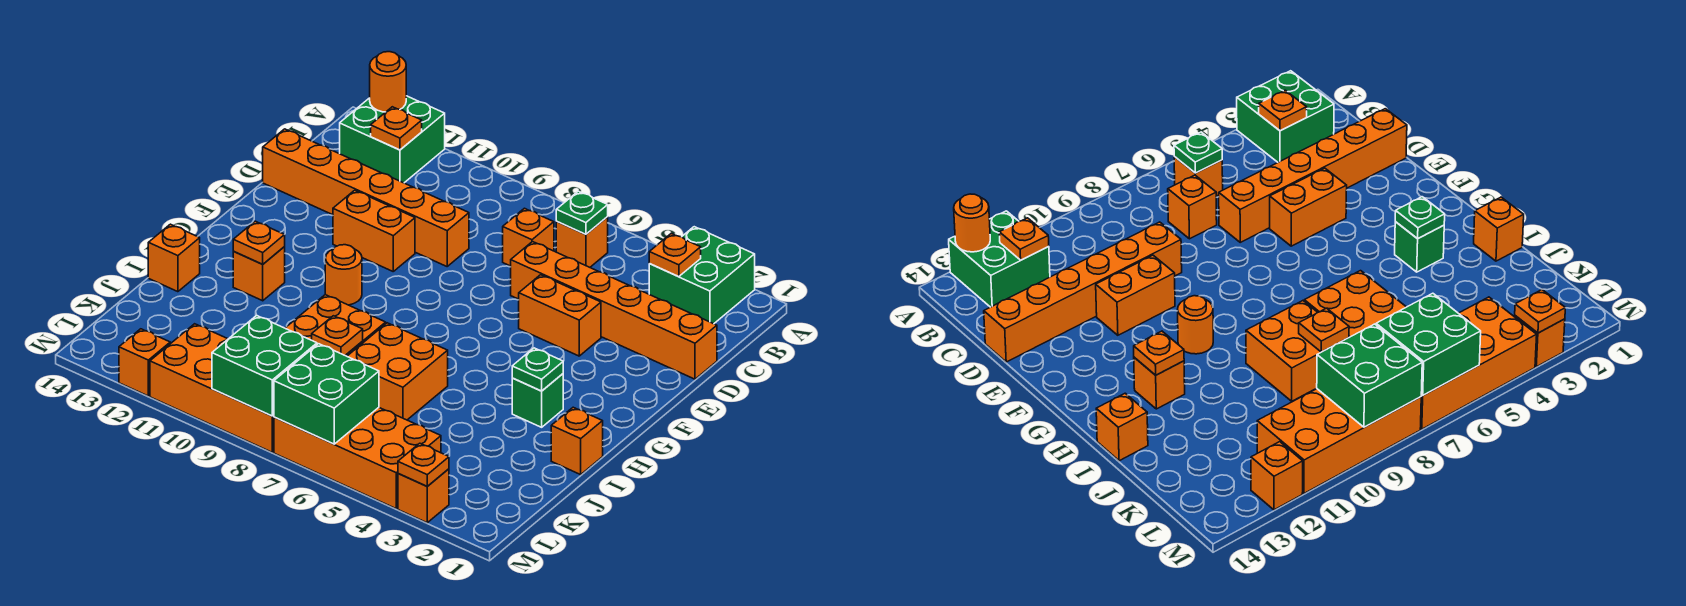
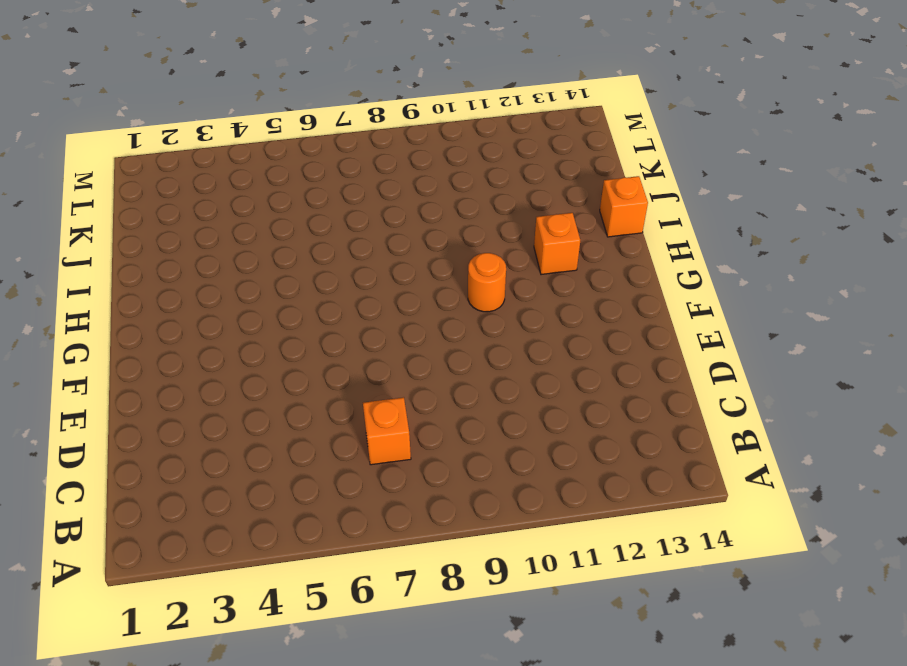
none -> green brick A2:B3 level 1
none -> green brick A12:B13 level 1
none -> orange brick B6 level 1

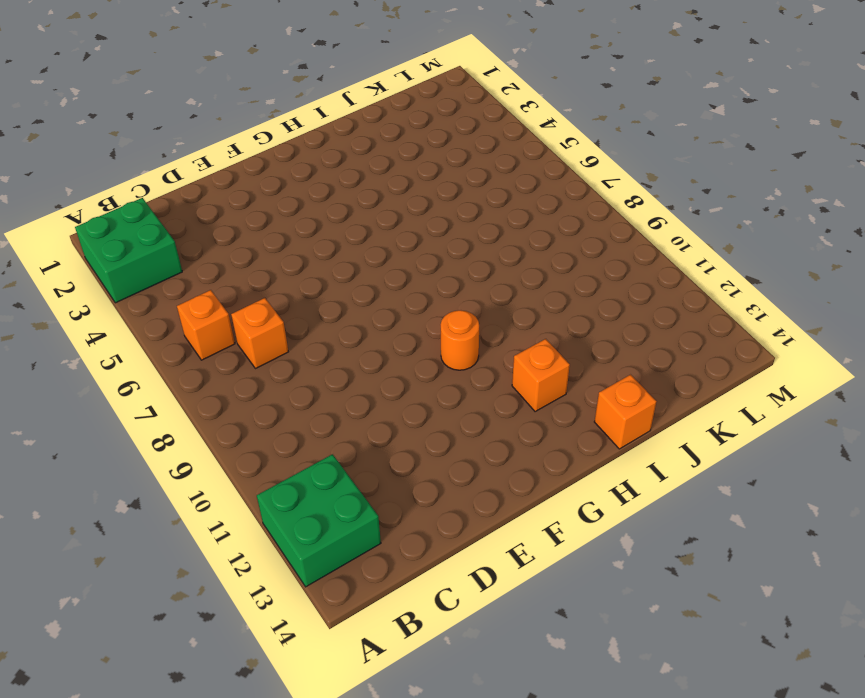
none -> orange brick D1:D6 level 1
none -> orange brick D9:D14 level 1
none -> orange brick E4:E5 level 1

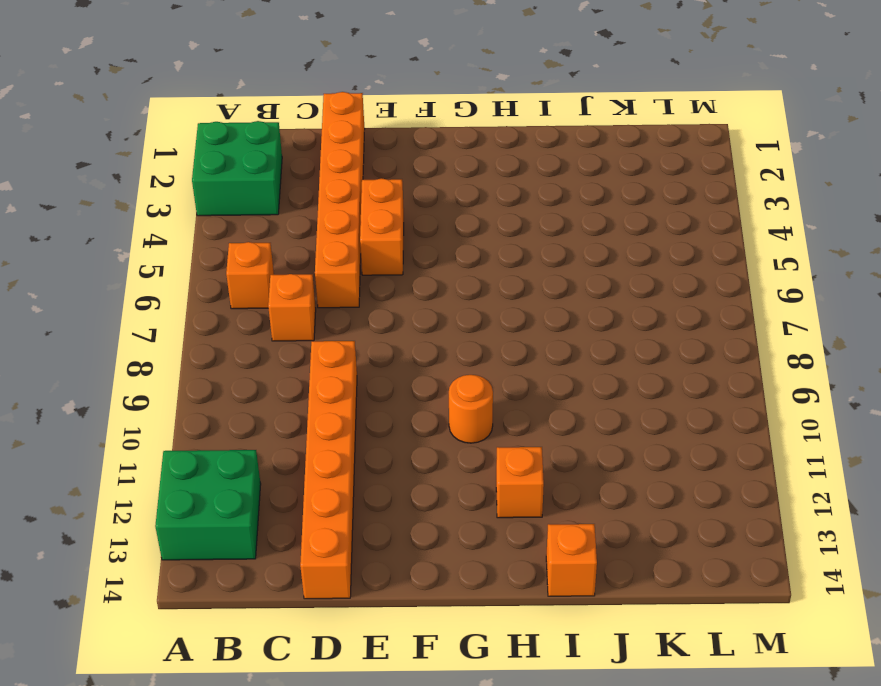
none -> orange brick E10:E11 level 1
none -> green brick H3 level 1
none -> orange brick I1 level 1

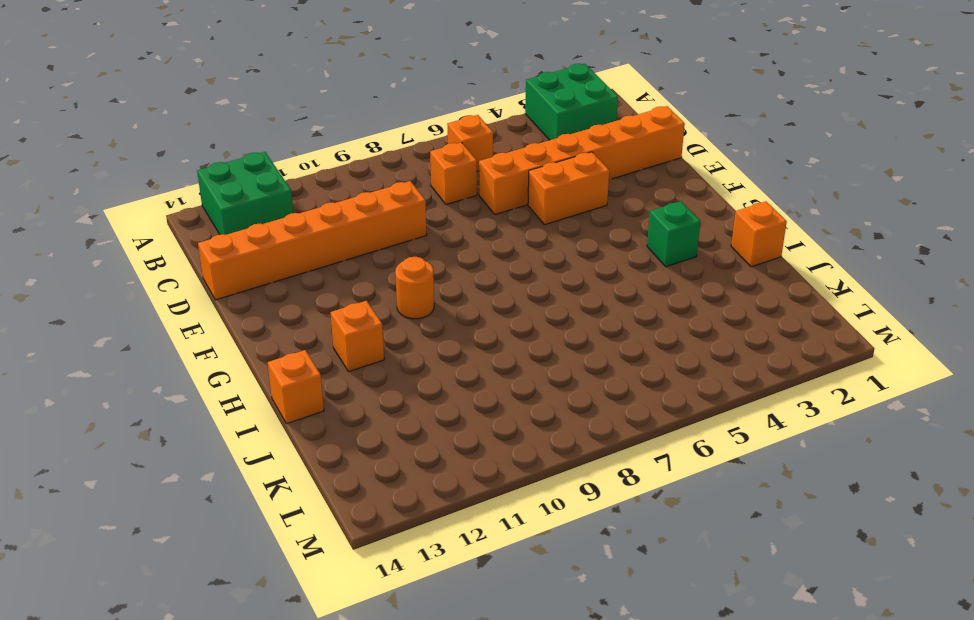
none -> orange brick E10:E11 level 1
none -> orange brick I6:J7 level 1
none -> orange brick I8:J9 level 1

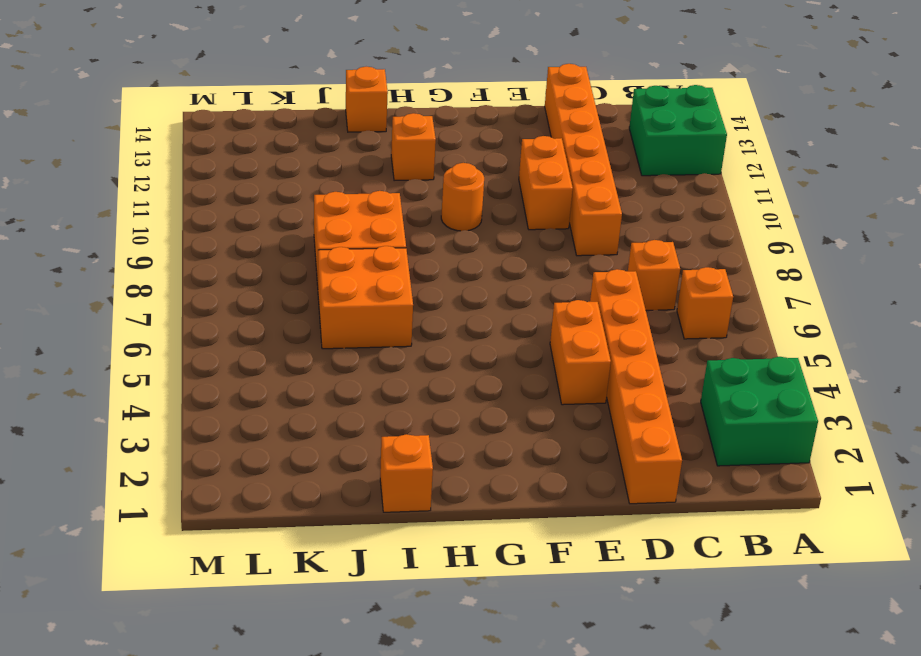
none -> green brick H3 level 1
none -> orange brick L4:M7 level 1
none -> orange brick L8:M11 level 1

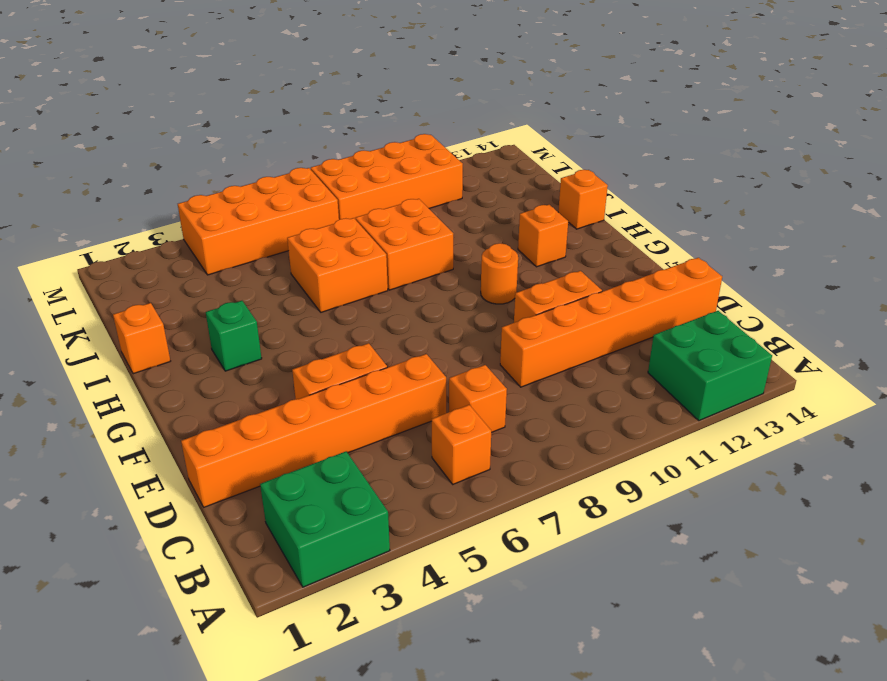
none -> orange brick M3 level 1
none -> orange brick M12 level 1
none -> orange round brick A13 level 2

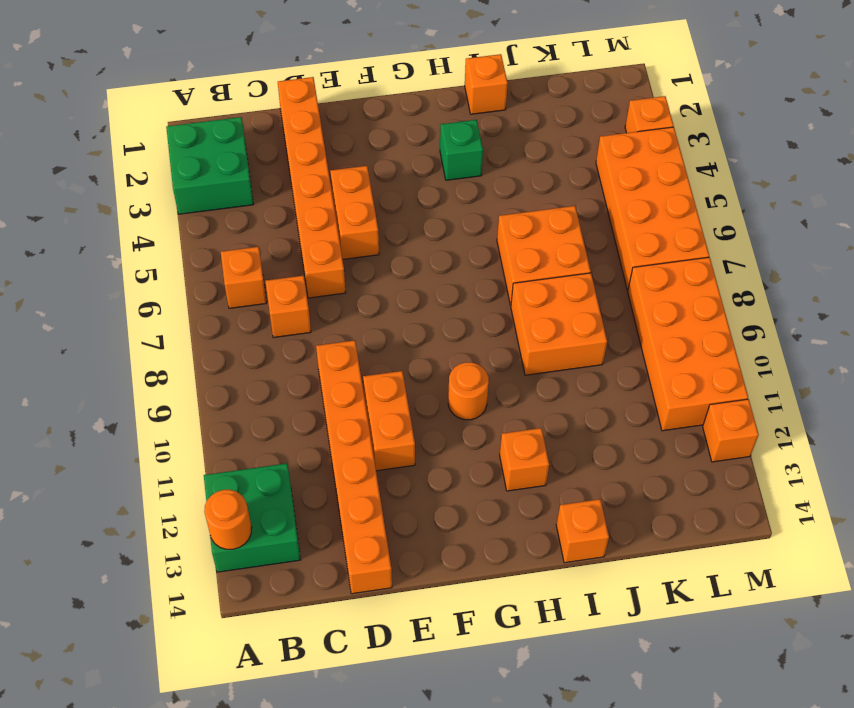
none -> orange plate B3 level 2
none -> green plate B6 level 2
none -> orange plate B12 level 2

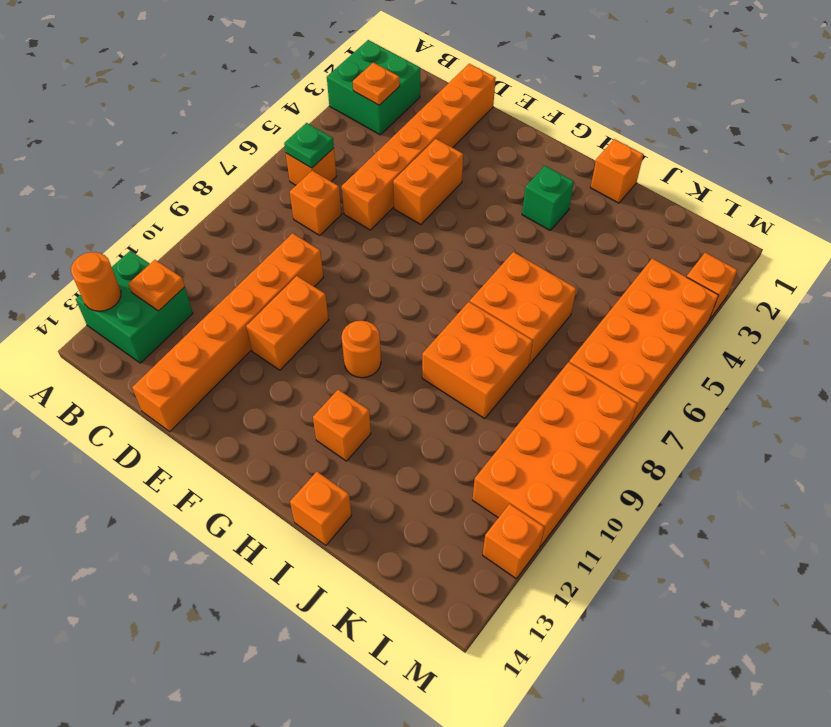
none -> green plate H3 level 2
none -> orange plate H12 level 2
none -> orange plate J8 level 2

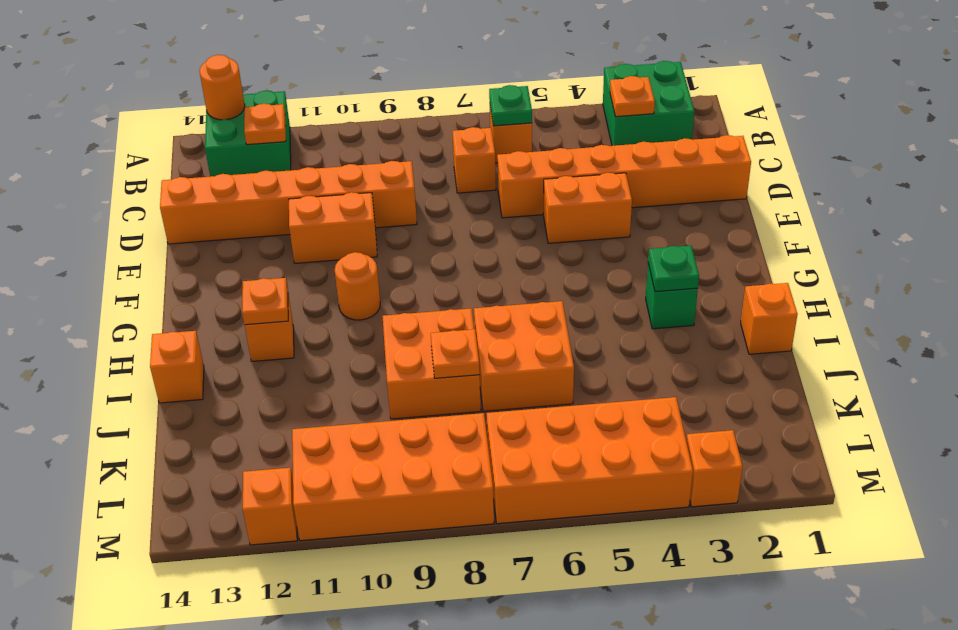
none -> green brick L6:M7 level 2
none -> green brick L8:M9 level 2
none -> orange plate M3 level 2

